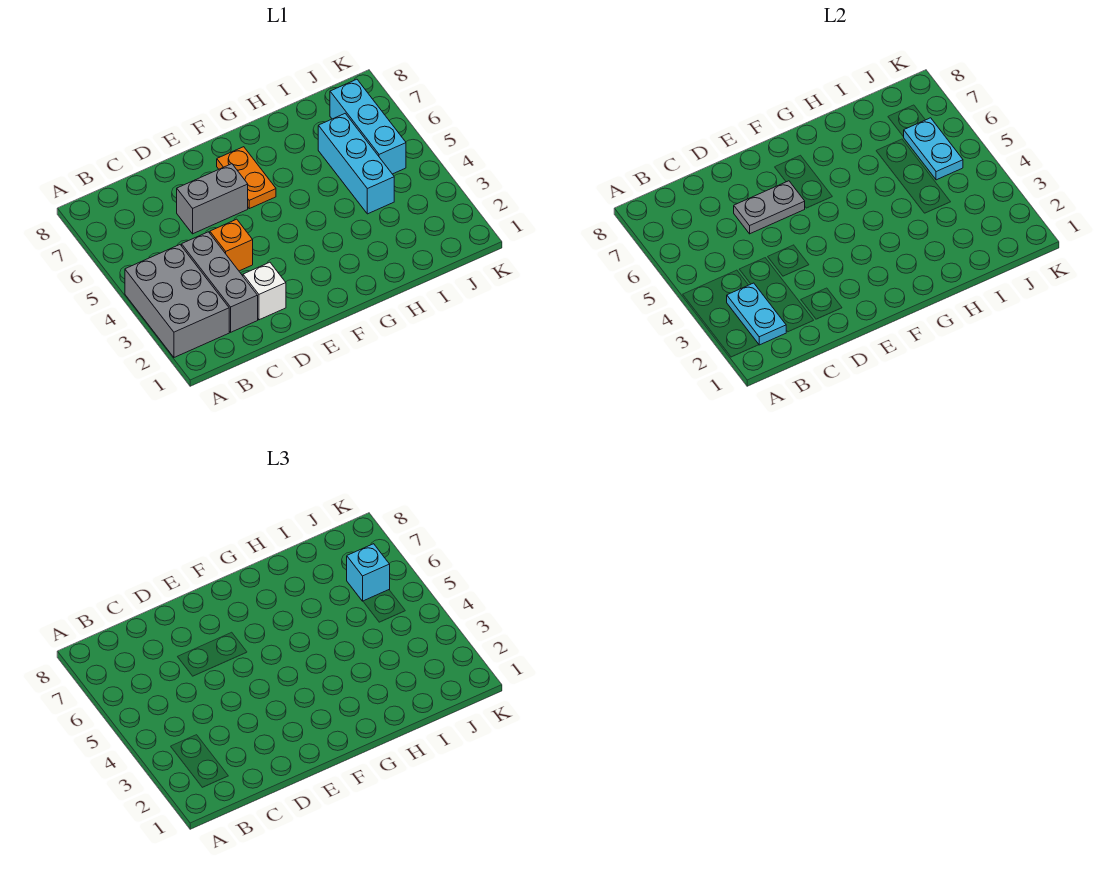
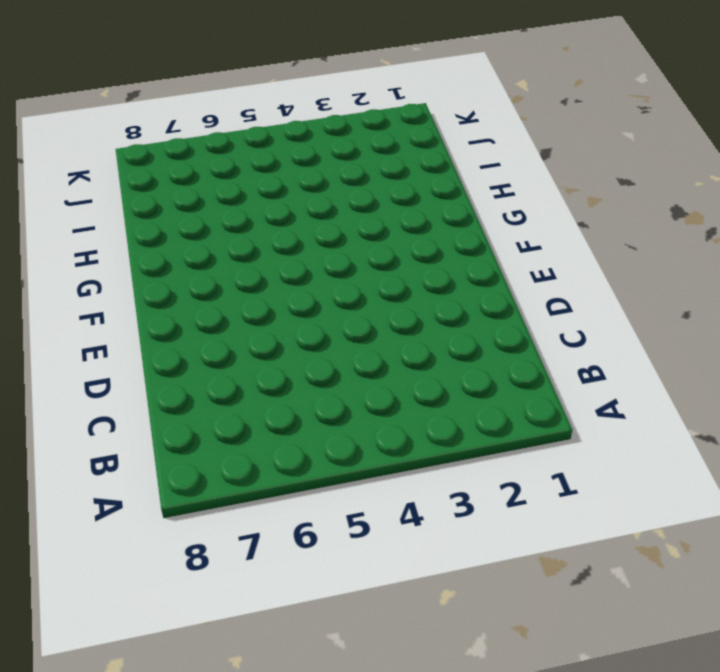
none -> grey brick A2:B4 level 1
none -> grey brick C2:C4 level 1
none -> white brick D2 level 1

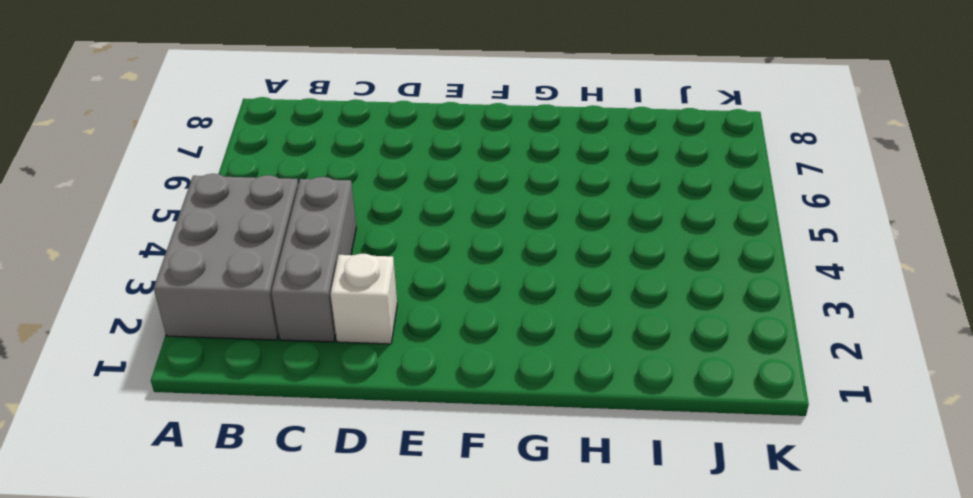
none -> orange brick D4 level 1
none -> grey brick D6:E6 level 1
none -> orange plate F6:F7 level 1

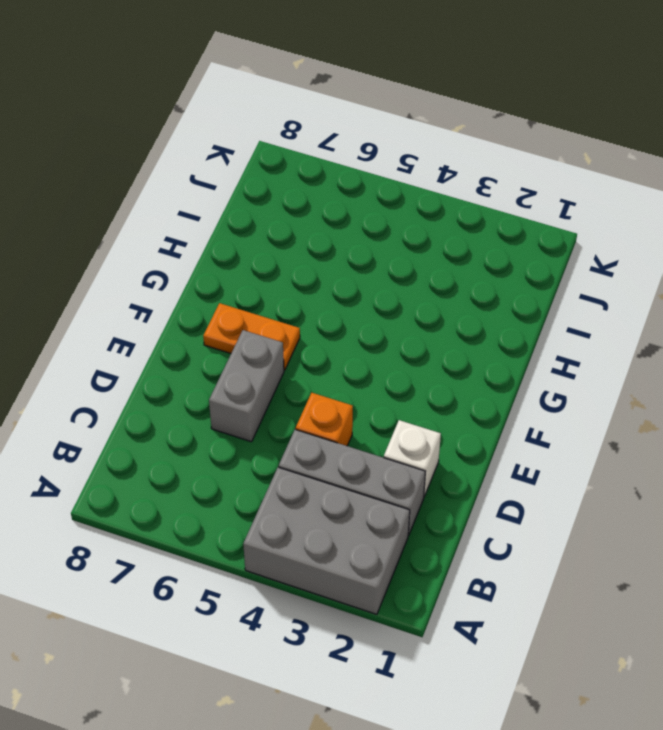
none -> cyan brick I4:I6 level 1
none -> cyan brick J5:J7 level 1
none -> cyan plate B2:B3 level 2

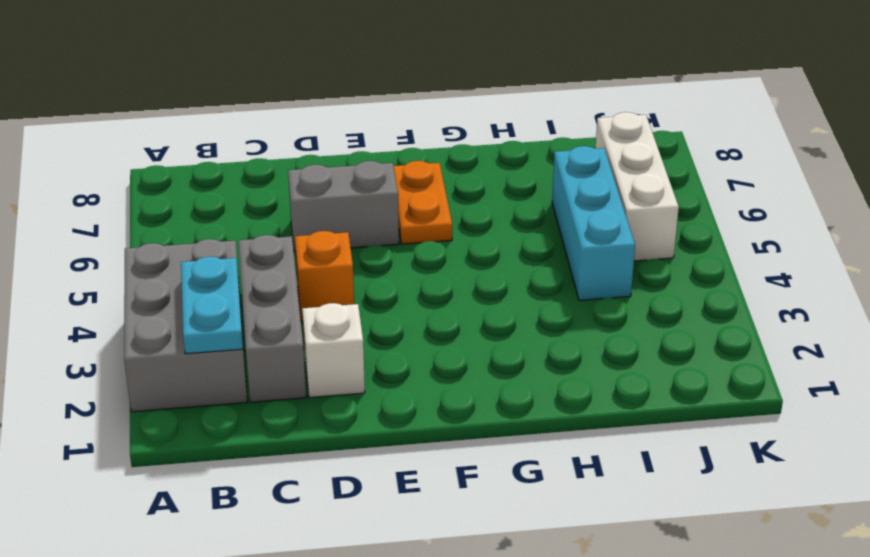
white brick J5:J7 level 1 -> cyan brick J5:J7 level 1
none -> grey plate D6:E6 level 2
none -> cyan plate J5:J6 level 2
none -> cyan brick J6 level 3

